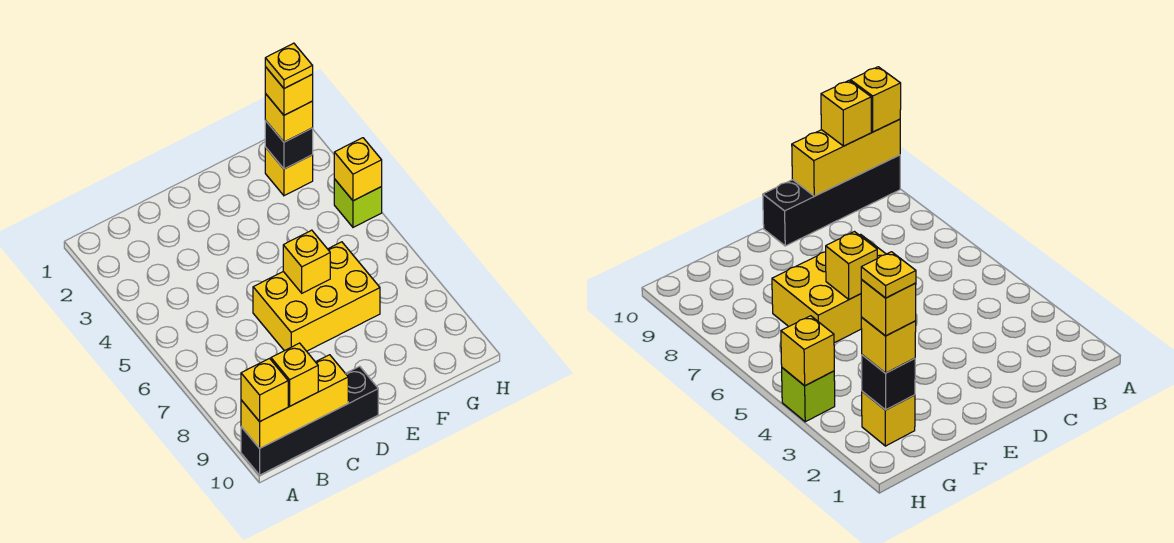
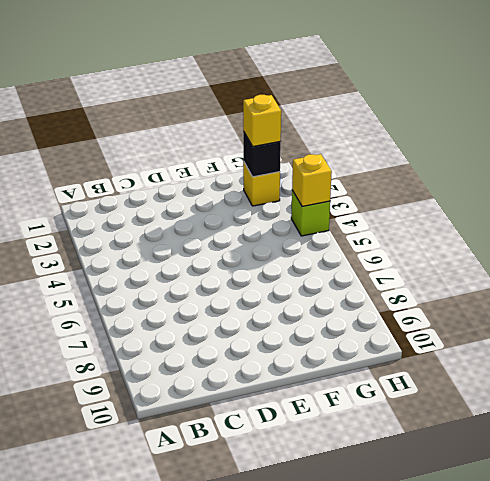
none -> black brick A10:D10 level 1
none -> yellow brick D6:F7 level 1
none -> yellow brick A10:C10 level 2

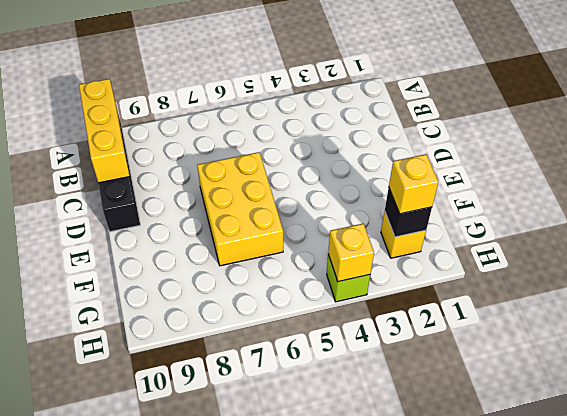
none -> yellow brick E6 level 2
none -> yellow brick A10 level 3
none -> yellow brick B10 level 3

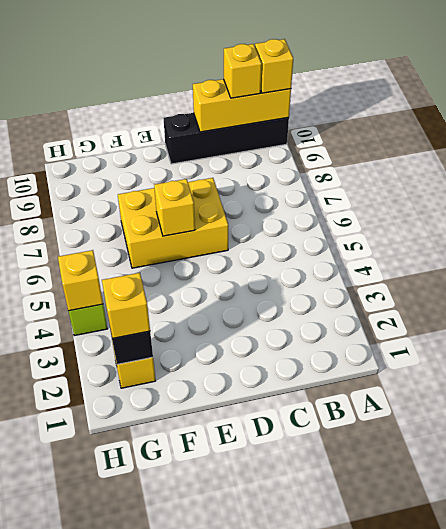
none -> yellow brick G2 level 4
none -> yellow plate G2 level 5

